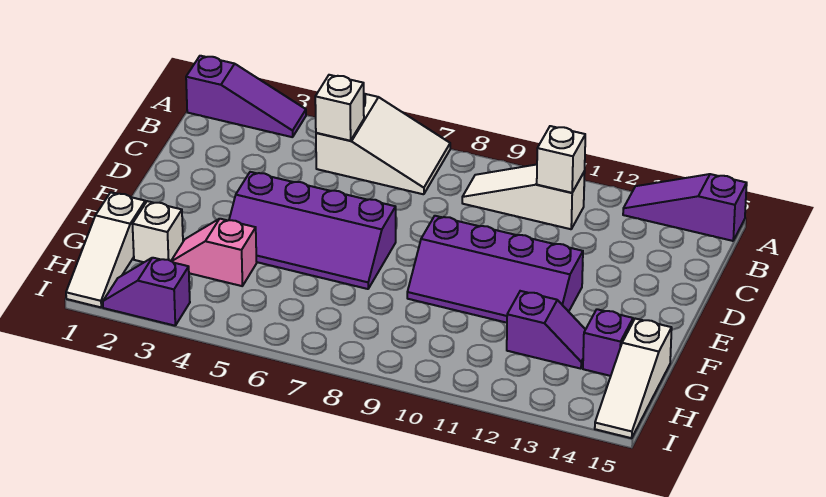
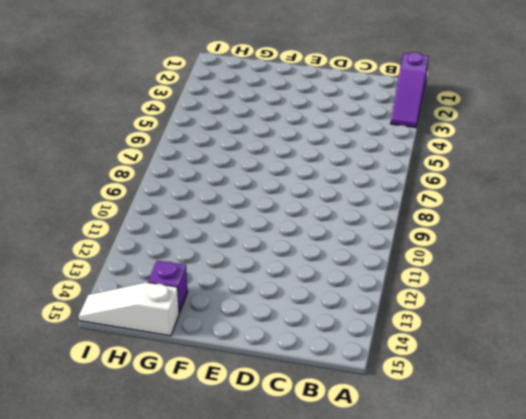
none -> white slope A5:B7 level 1 top 5
none -> purple slope A13:A15 level 1 top 15
none -> white slope B9:B11 level 1 top 11

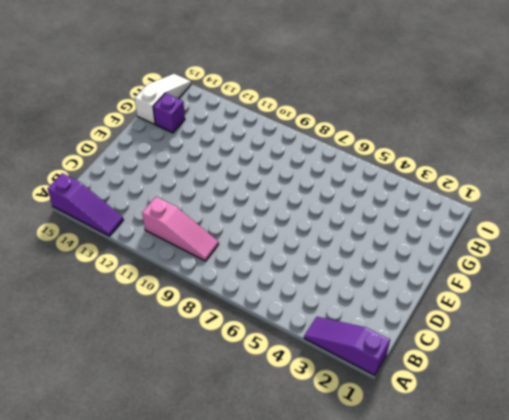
pink slope B9:B11 level 1 top 11 -> white slope B9:B11 level 1 top 11
none -> white slope A5:B7 level 1 top 5
none -> purple slope E4:F7 level 1 top E
none -> purple slope E9:F12 level 1 top E

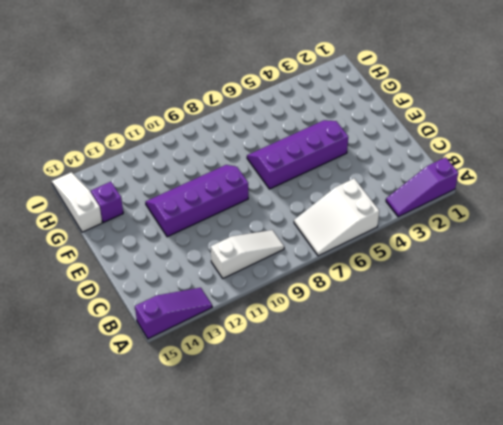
none -> white slope G1:I1 level 1 top G
none -> white brick G2 level 1
none -> pink slope G3:G4 level 1 top 4

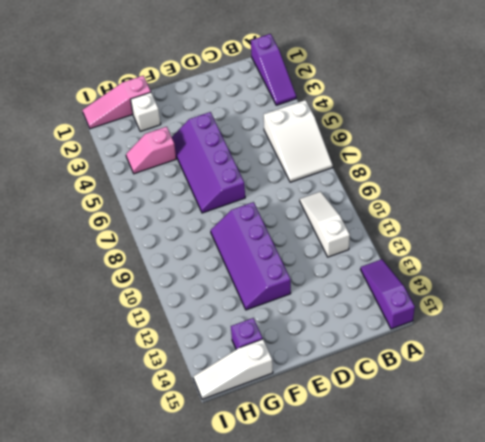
pink slope G1:I1 level 1 top G -> white slope G1:I1 level 1 top G
pink slope G4:H4 level 1 top G -> pink slope G3:G4 level 1 top 4
none -> purple slope G12:G13 level 1 top 12
none -> purple slope I2:I3 level 1 top 3
none -> white brick B5 level 2

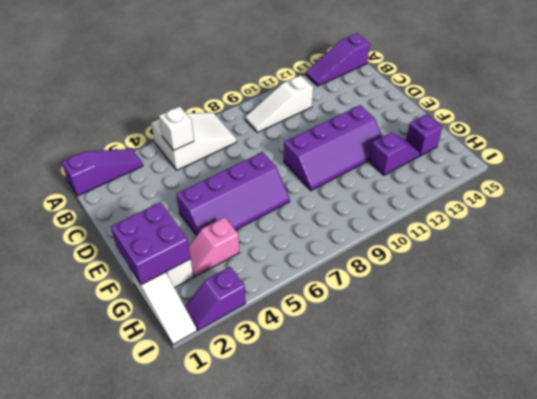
purple brick F1:G2 level 2 -> none
none -> white slope G15:I15 level 1 top G
none -> white brick B11 level 2

